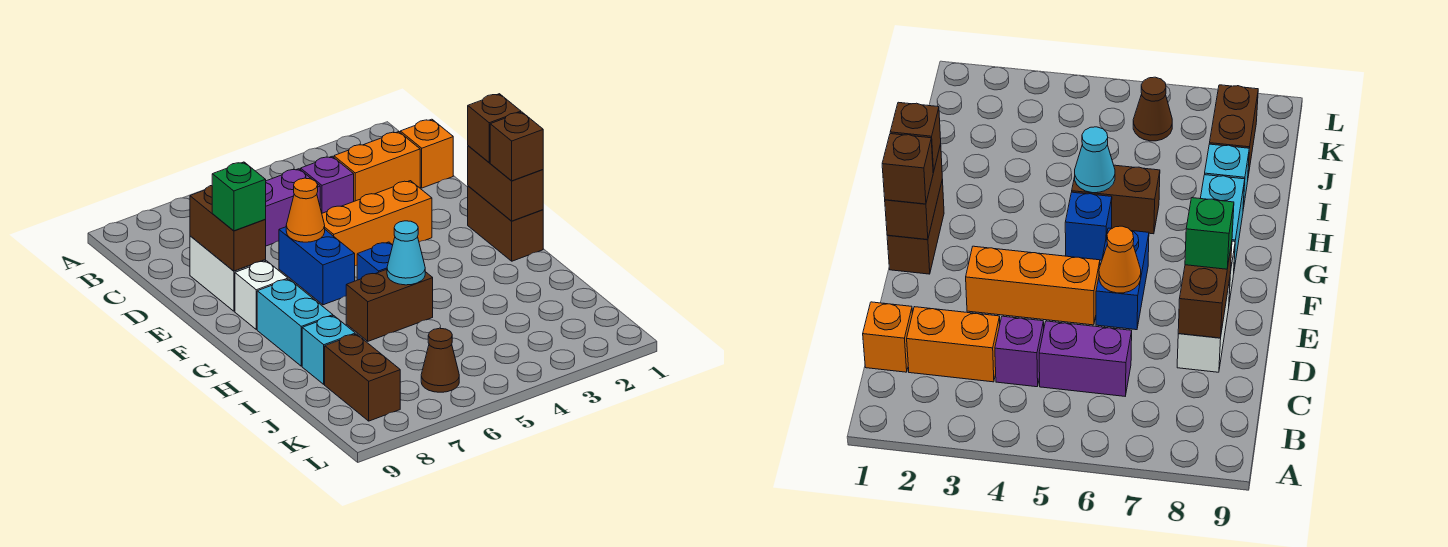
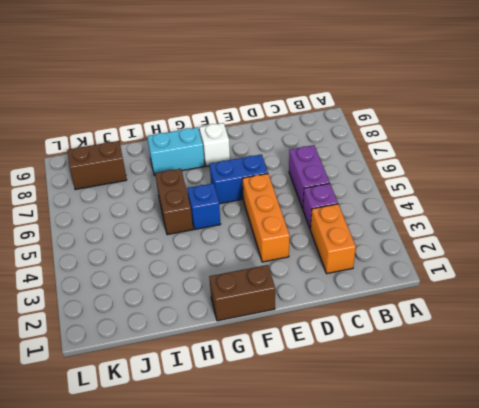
none -> orange brick C1 level 1
none -> white brick D8:E8 level 1
none -> cyan brick I8 level 1

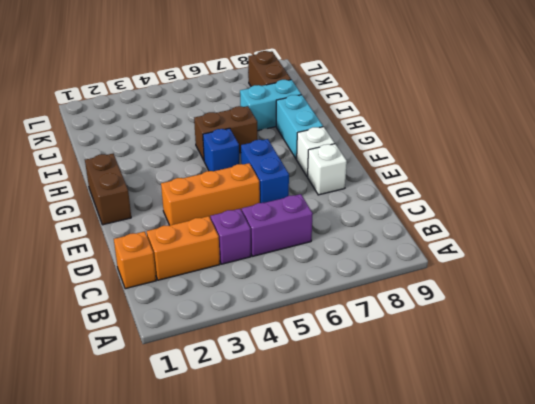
white brick E8 level 1 -> white brick D8:E8 level 1
cyan brick I7:I8 level 1 -> cyan brick I8 level 1
none -> brown cone K6 level 1
none -> brown brick D8:E8 level 2
none -> orange cone E6 level 2

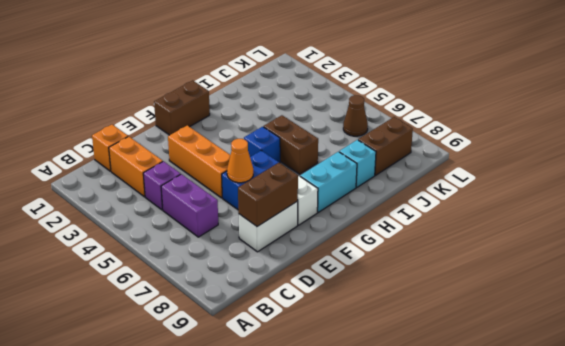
none -> brown brick F1:G1 level 2
none -> cyan cone H5 level 2
none -> green brick E8 level 3

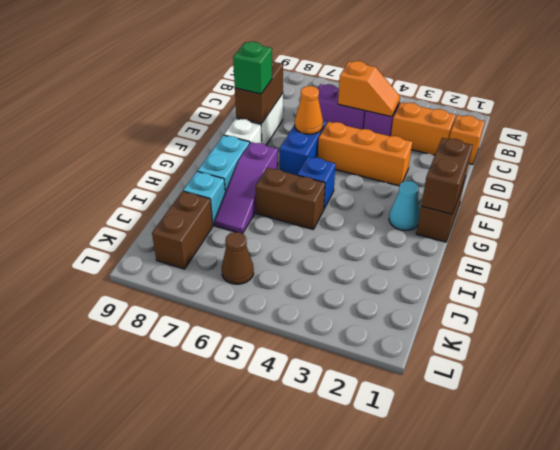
orange slope C4:C5 level 2 top 5 -> none
cyan cone G2 level 1 -> cyan cone H5 level 2
purple slope G7:I7 level 1 top G -> none
none -> brown brick F1 level 3
none -> brown brick G1 level 3

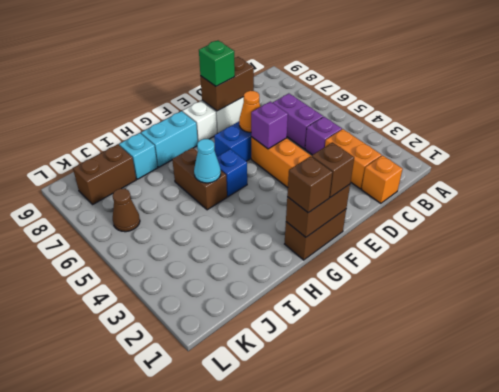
purple brick E5 level 2 -> none

